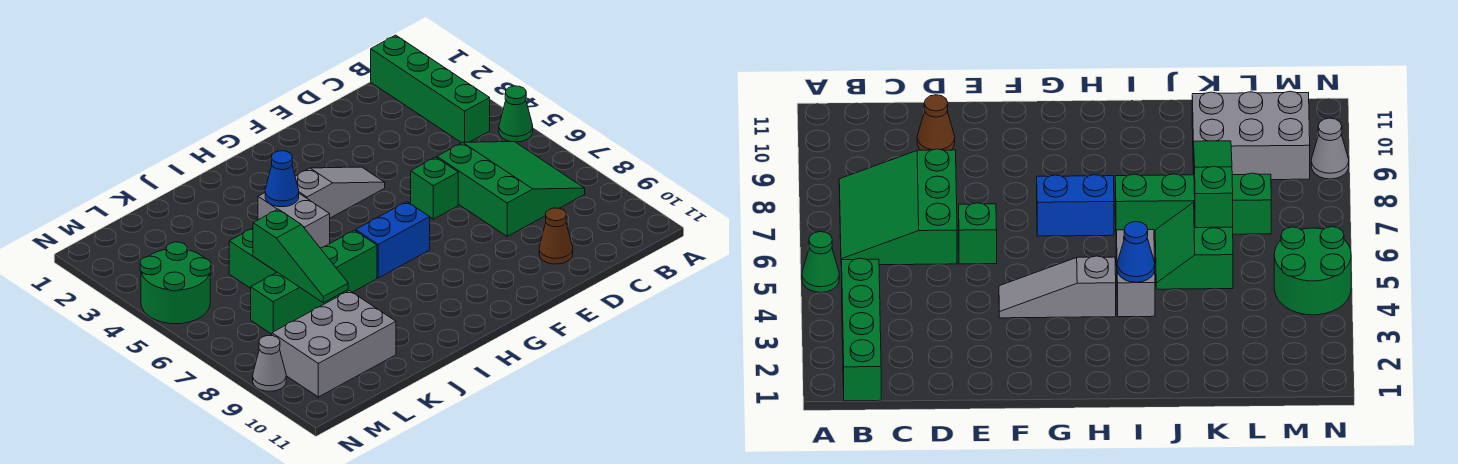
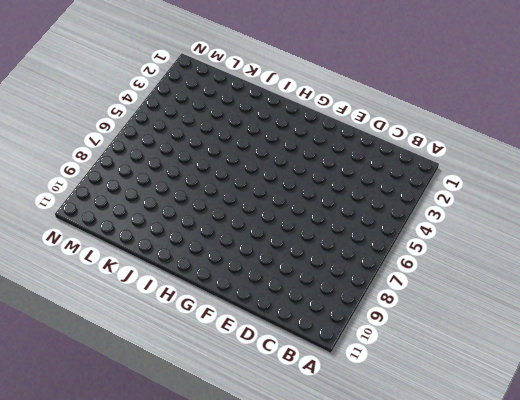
none -> green cone A5 level 1
none -> green brick B1:B4 level 1
none -> green slope B6:D8 level 1 top D

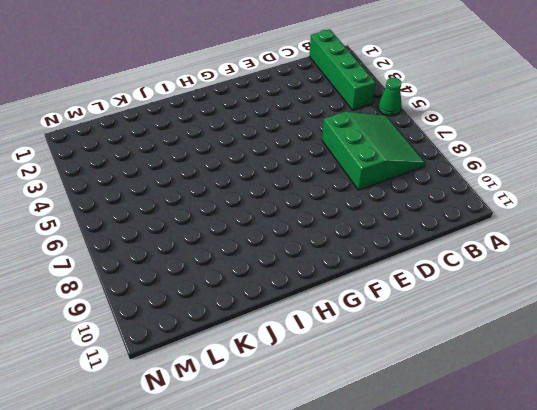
none -> brown cone D10 level 1
none -> green brick E6 level 1
none -> grey slope F4:H4 level 1 top H

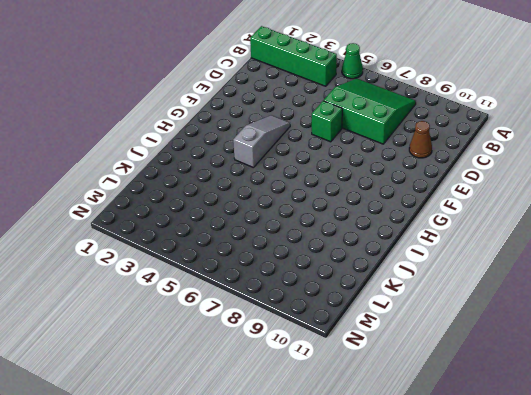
none -> blue brick G7:H7 level 1
none -> grey brick I4:I5 level 1
none -> green brick I7:L7 level 1

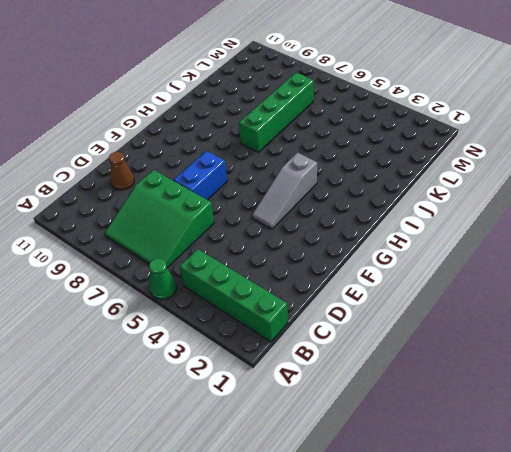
blue brick E7:F7 level 1 -> blue brick G7:H7 level 1
none -> green brick E6 level 1
none -> grey brick I4:I5 level 1
none -> green slope J5:K6 level 1 top K

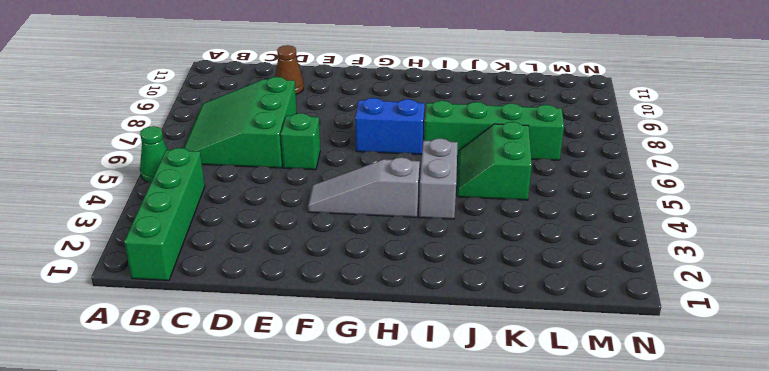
none -> grey brick K9:M10 level 1
none -> green round brick M4:N5 level 1
none -> grey cone N9 level 1

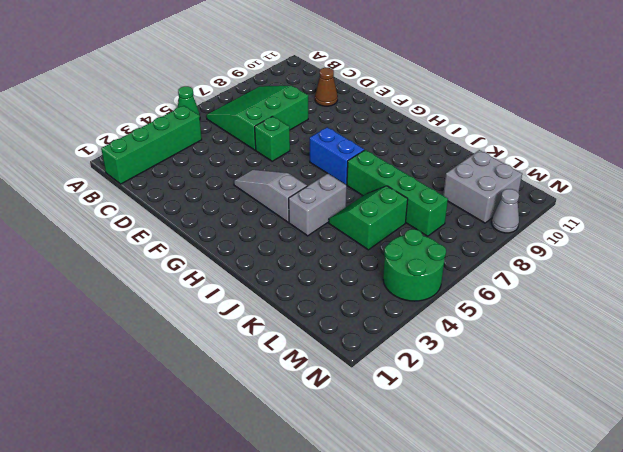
grey brick L9:M10 level 1 -> grey brick K9:M10 level 1
none -> blue cone I4 level 2
none -> green slope K6:K8 level 2 top 6

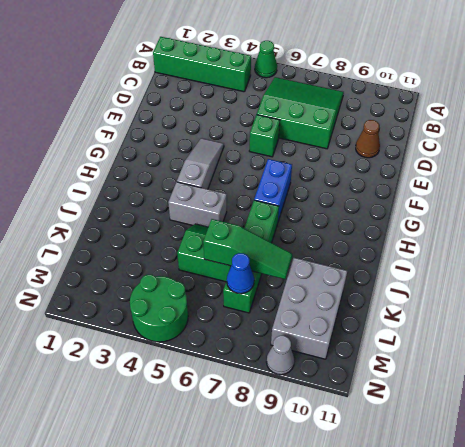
blue cone L7 level 2 -> blue cone I4 level 2

